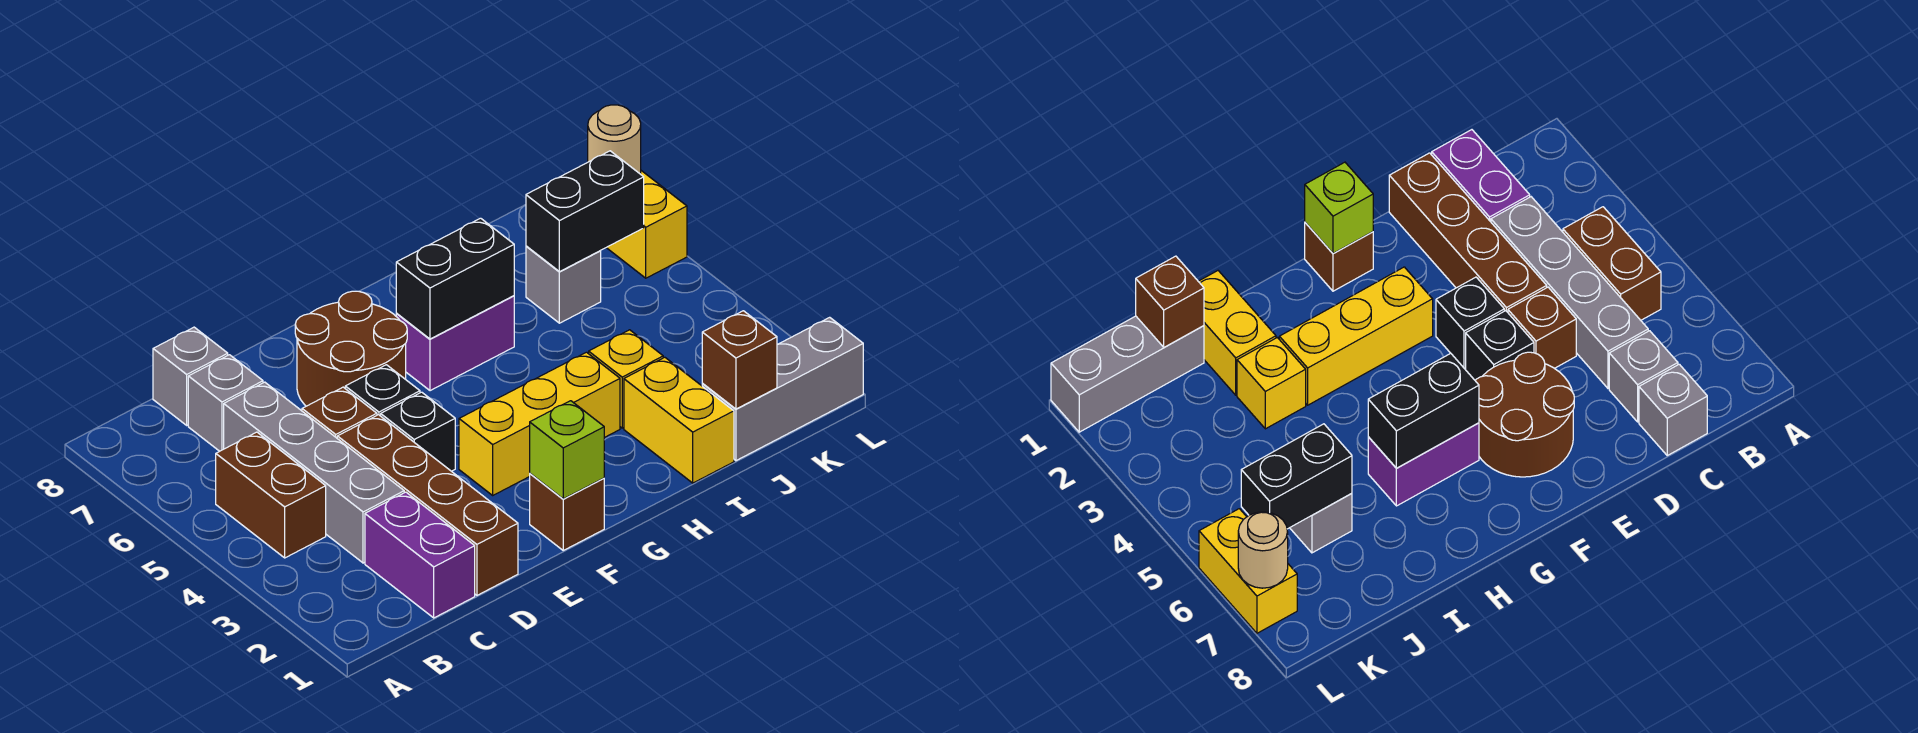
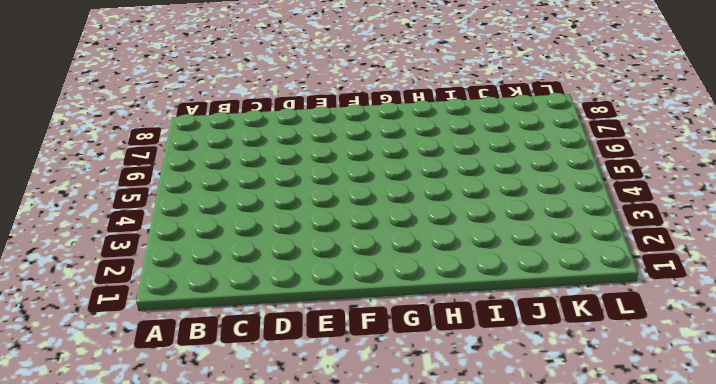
none -> brown brick B4:B5 level 1
none -> purple brick C1:C2 level 1
none -> grey brick C3:C6 level 1

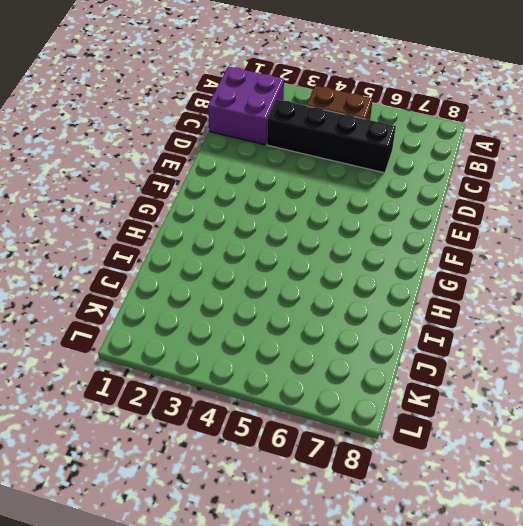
purple brick B1:C2 level 1 -> purple brick C1:C2 level 1
black brick C3:C6 level 1 -> grey brick C3:C6 level 1
none -> grey brick C7 level 1
none -> grey brick C8 level 1
none -> brown brick D1:D4 level 1

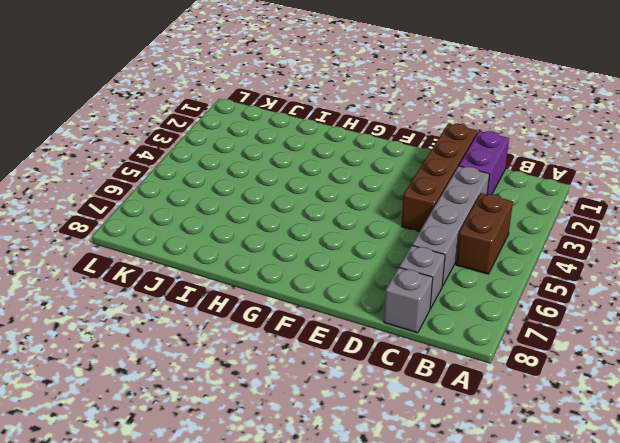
none -> brown brick D5 level 1
none -> black brick E4 level 1
none -> black brick E5 level 1

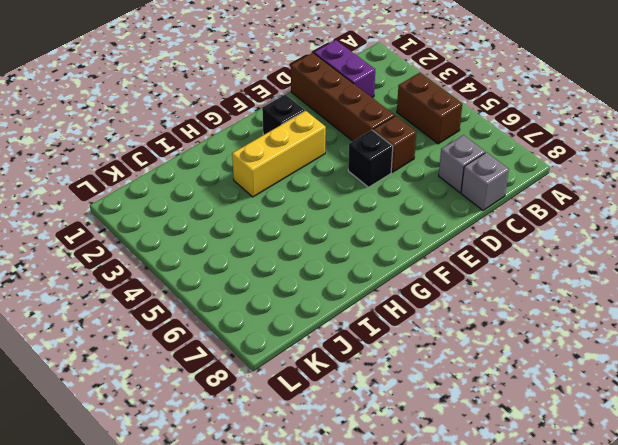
black brick F2 level 1 -> black brick E4 level 1
none -> grey brick C3:C6 level 1
none -> brown round brick E6:F7 level 1
none -> brown brick F1 level 1

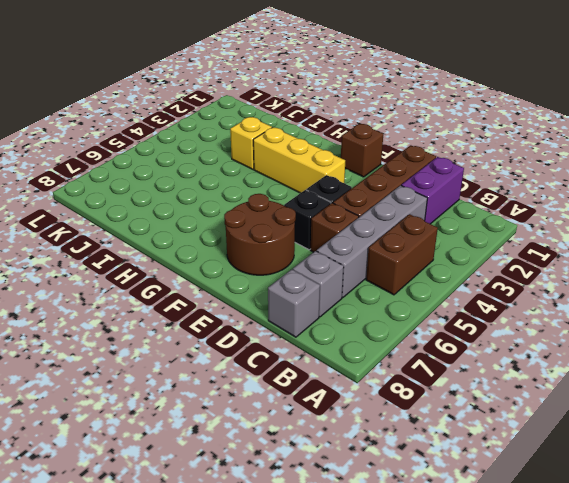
none -> purple brick G6:H6 level 1
none -> yellow brick I1:I2 level 1
none -> grey brick J1:L1 level 1

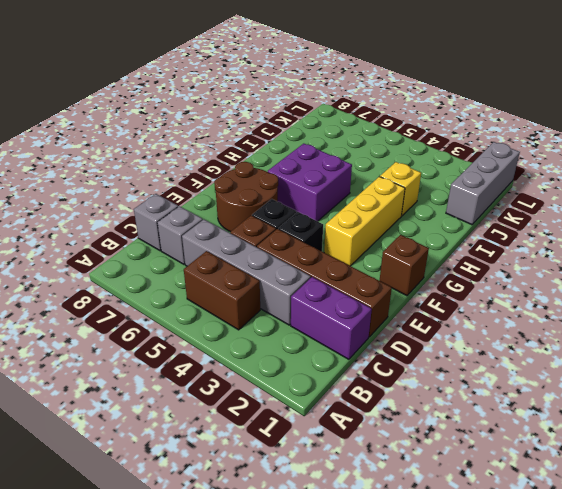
purple brick G5:H6 level 1 -> purple brick G6:H6 level 1
none -> yellow brick I1:I2 level 1
none -> grey brick J6 level 1
none -> yellow brick L6:L7 level 1

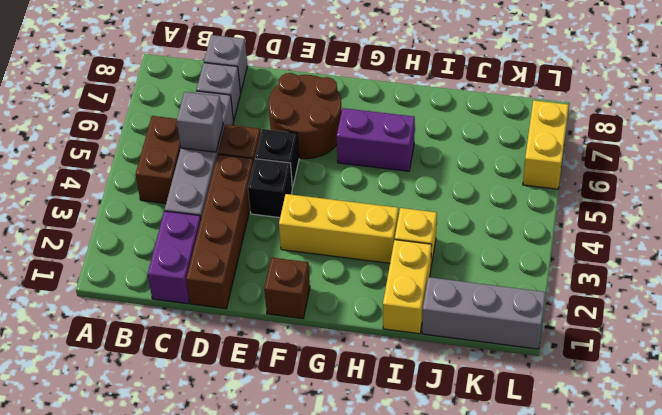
grey brick C5 level 2 -> grey brick J6 level 1
none -> lime brick F1 level 2
none -> black brick G6:H6 level 2
none -> brown brick J1 level 2

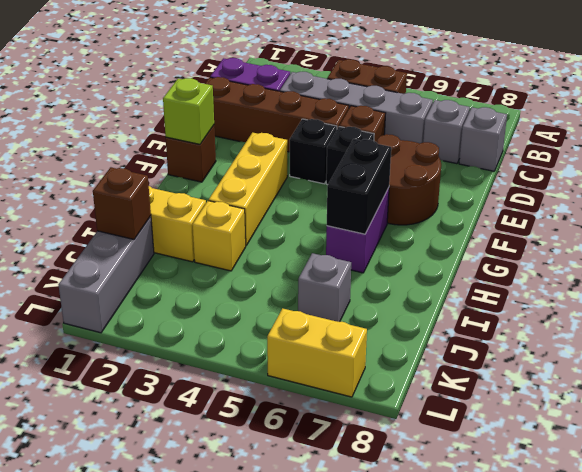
none -> black brick J6:K6 level 2
none -> tan round brick L7 level 2

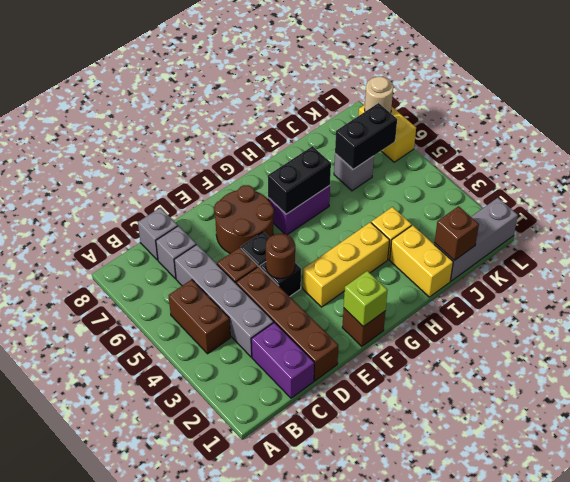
brown round brick E4 level 2 -> none

